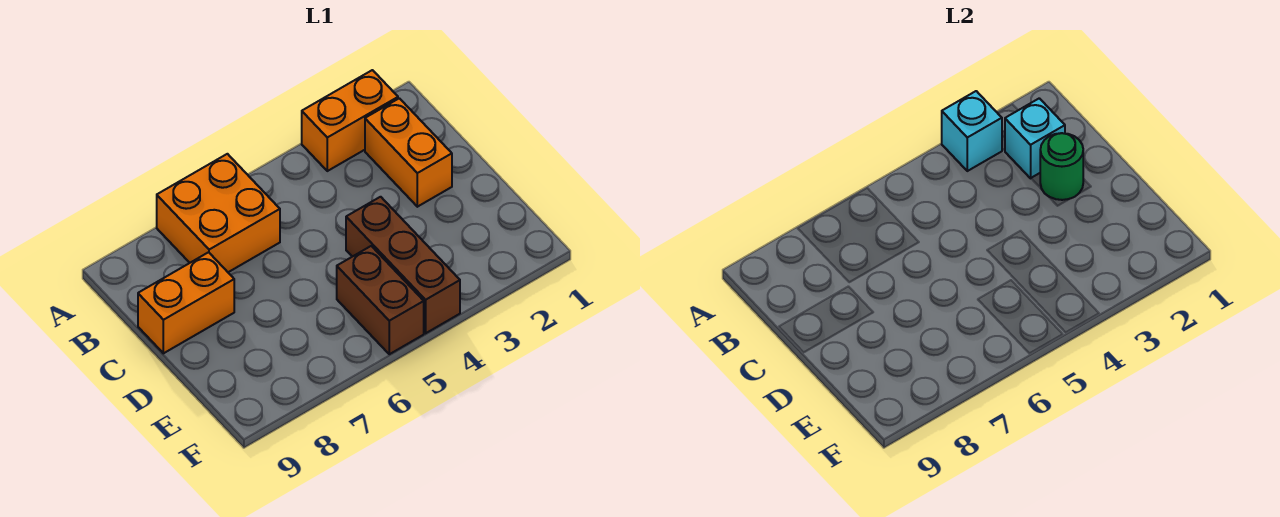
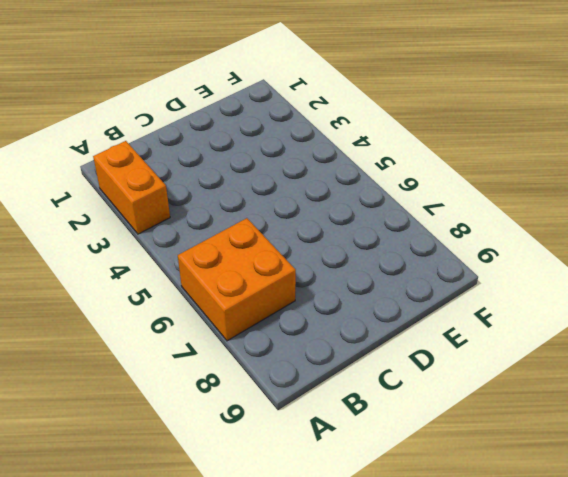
none -> orange brick B2:C2 level 1
none -> orange brick C8:C9 level 1

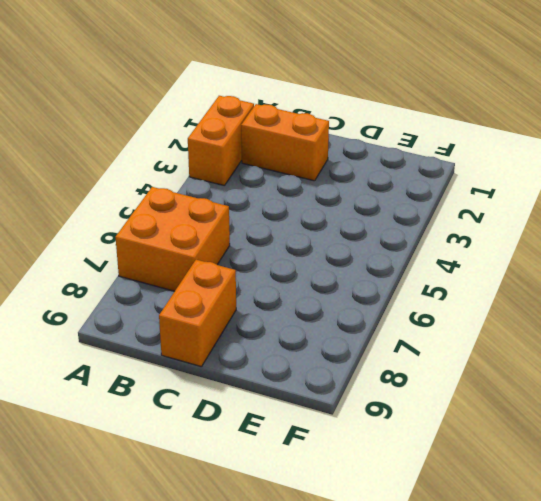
none -> brown brick D4:F4 level 1
none -> brown brick E5:F5 level 1

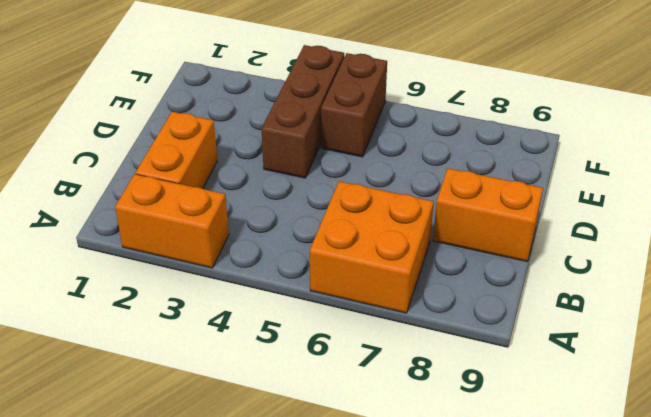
none -> cyan brick A3 level 2
none -> cyan brick B2 level 2

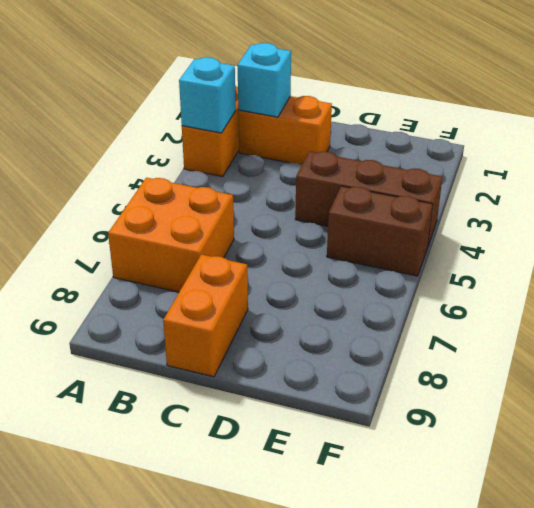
none -> green round brick C2 level 2

